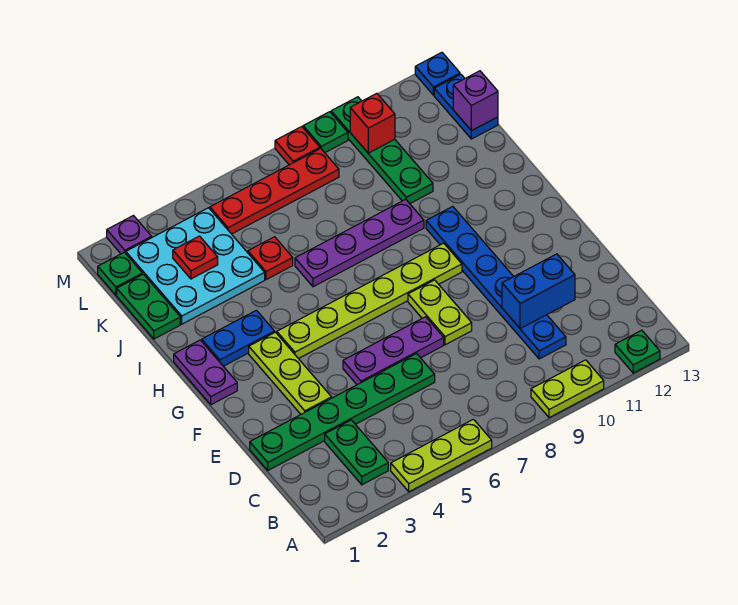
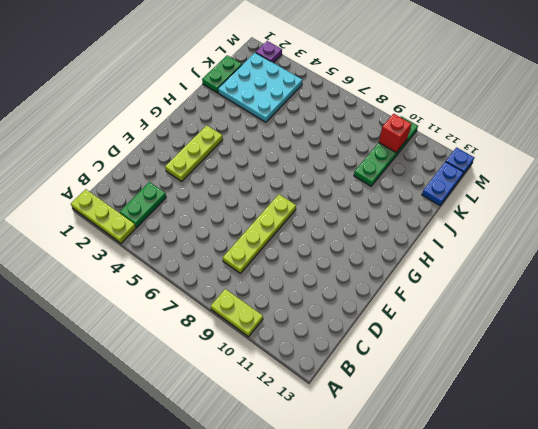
lime plate A1:A3 level 1 -> lime plate A4:A6 level 1
lime plate C8:F8 level 1 -> lime plate E8:F8 level 1
none -> green plate A12 level 1
none -> blue plate C10:H10 level 1
none -> green plate D1:D6 level 1

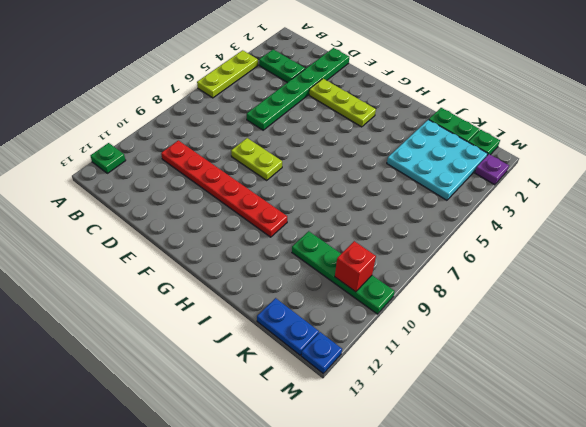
red plate C10:H10 level 1 -> blue plate C10:H10 level 1
none -> lime plate A9:A10 level 1
none -> purple plate E5:E7 level 1
none -> purple plate G1:H1 level 1

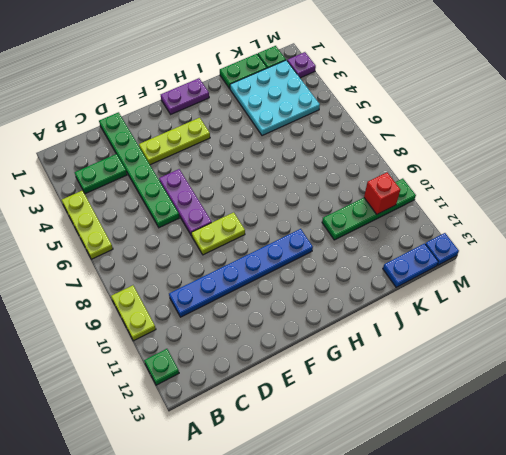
none -> lime plate G4:G9 level 1
none -> blue plate H2:H3 level 1
none -> purple plate I6:I9 level 1

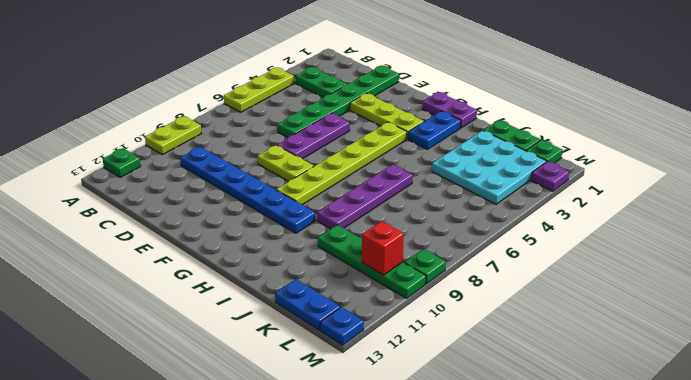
none -> red plate J5 level 1
none -> red plate L5:L8 level 1
none -> red plate M8 level 1

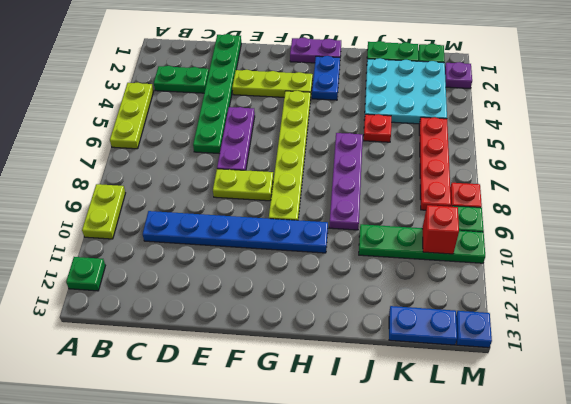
none -> blue brick D10:D11 level 2
none -> red plate K3 level 2
none -> purple brick K13 level 2

